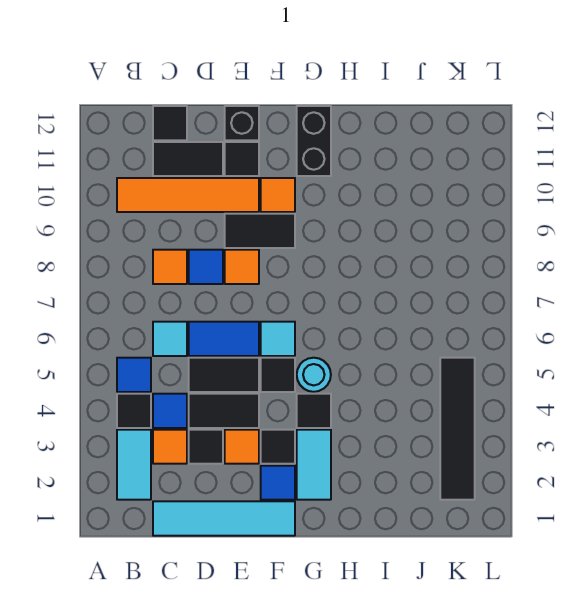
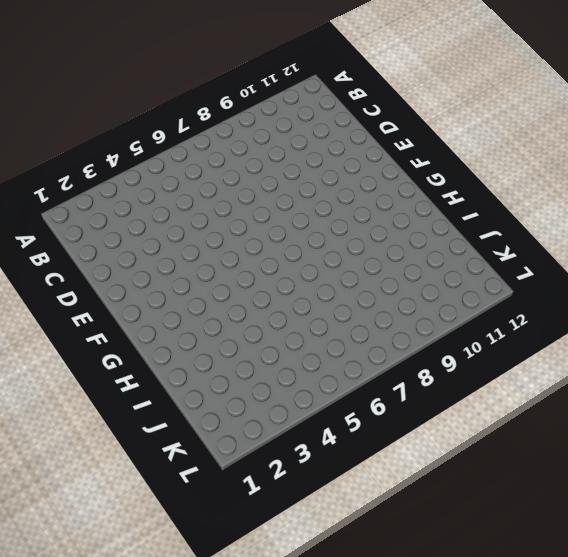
none -> cyan tile B2:B3 level 1
none -> black tile B4 level 1
none -> blue tile B5 level 1
none -> orange tile B10:E10 level 1

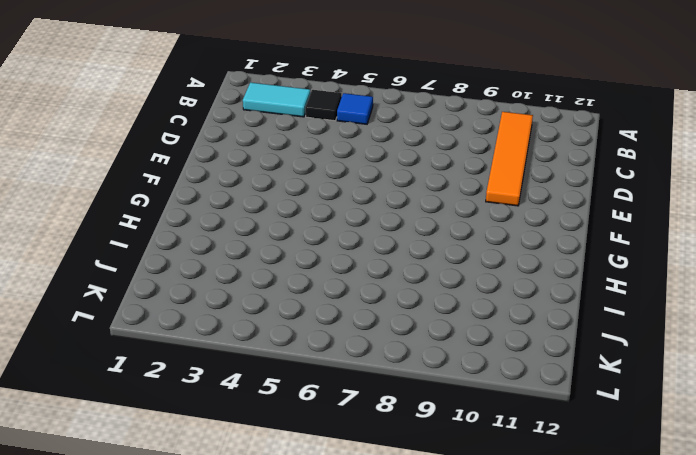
none -> cyan tile C1:F1 level 1
none -> orange tile C3 level 1
none -> blue tile C4 level 1
none -> cyan tile C6 level 1

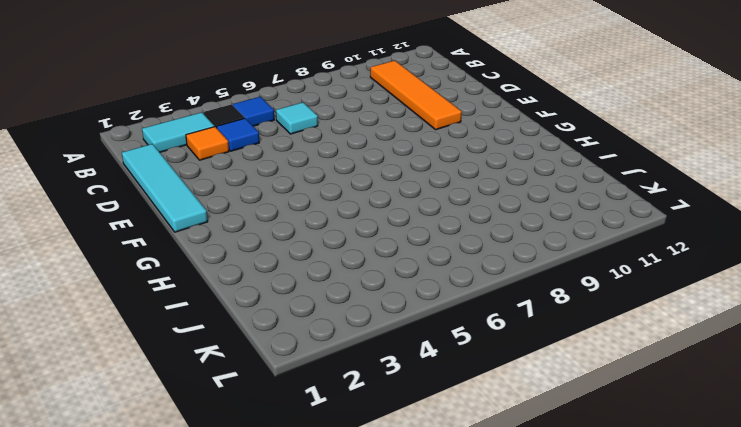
none -> orange tile C8 level 1
none -> black tile C11:D11 level 1
none -> black tile C12 level 1
none -> black tile D3 level 1

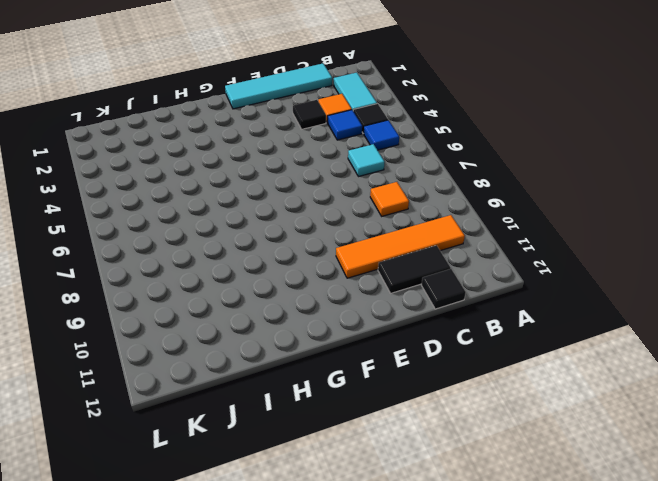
none -> black tile D4:E4 level 1
none -> black tile D5:E5 level 1
none -> blue tile D6:E6 level 1
none -> blue tile D8 level 1

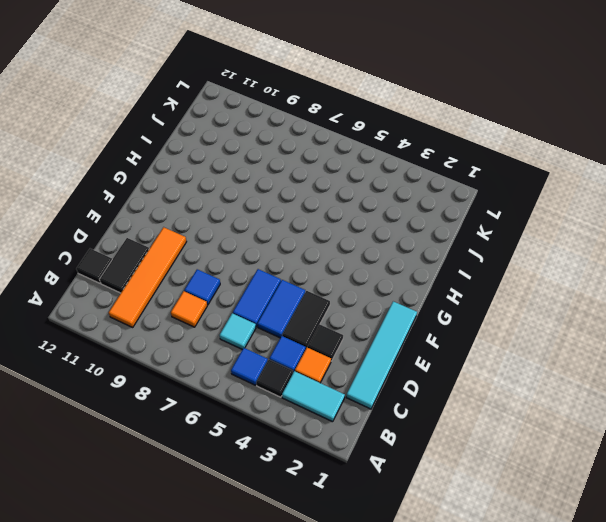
blue tile D5:E5 level 1 -> black tile D5:E5 level 1
none -> orange tile E3 level 1
none -> orange tile E8 level 1
none -> black tile E9:F9 level 1
none -> black tile E11 level 1

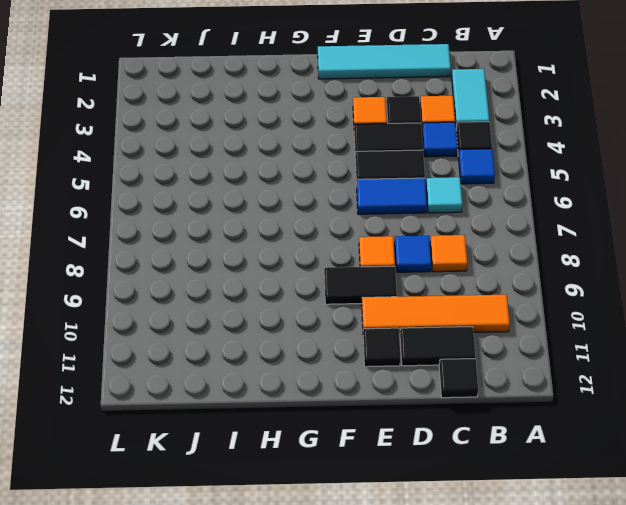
none -> black brick E12 level 1
none -> blue tile F2 level 1
none -> black tile F3 level 1
none -> black tile F5 level 1

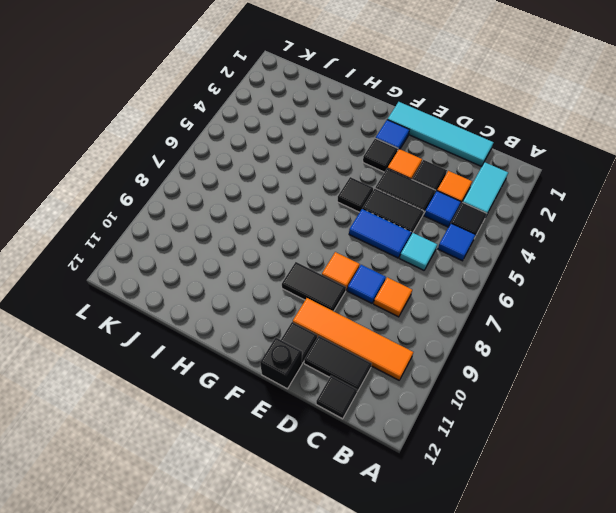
none -> cyan tile F6 level 1
none -> orange tile F10 level 1
none -> cyan tile G2:G3 level 1
none -> black tile G4 level 1

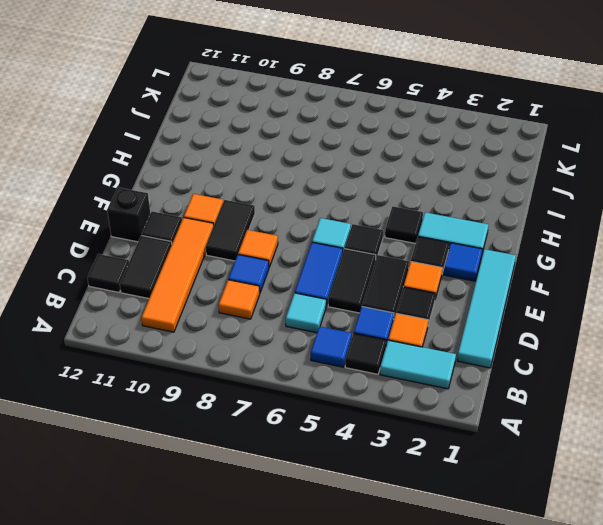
none -> cyan round brick G5 level 1
none -> black brick G11:G12 level 1
none -> black tile K2:K5 level 1

